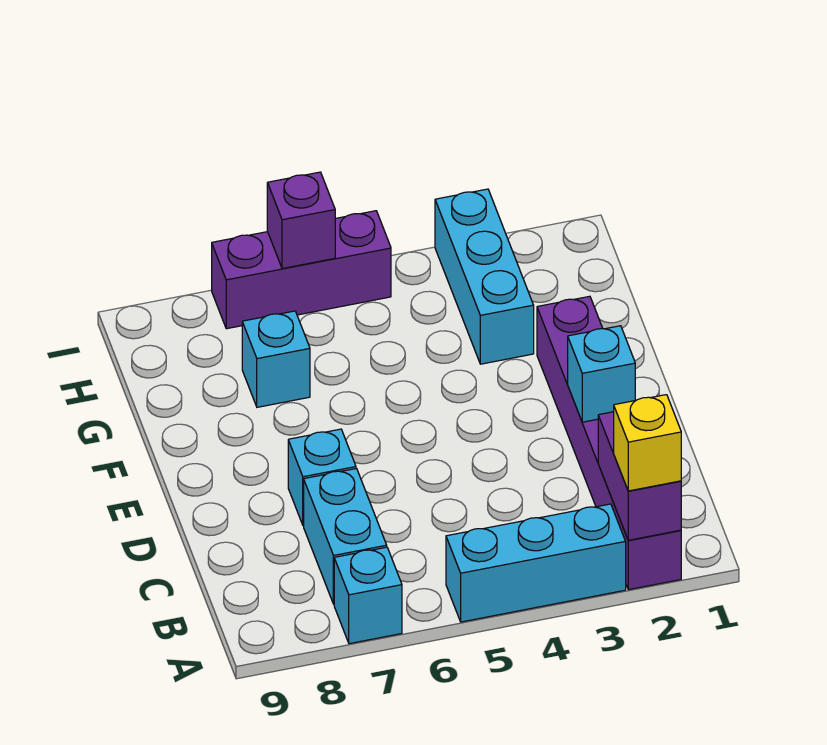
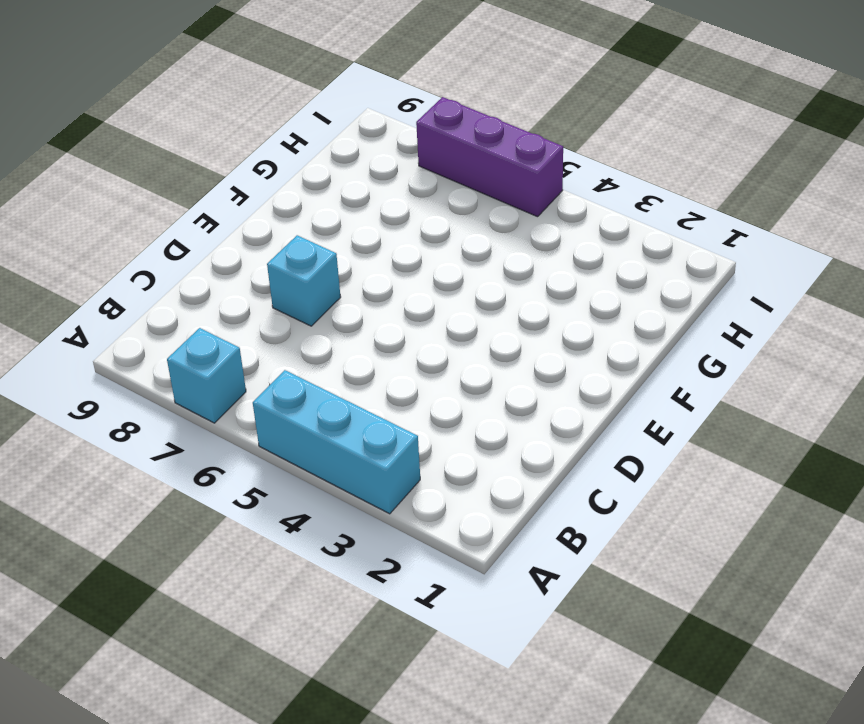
none -> purple brick A2:F2 level 1
none -> cyan brick B7:C7 level 1
none -> cyan brick G3:I3 level 1

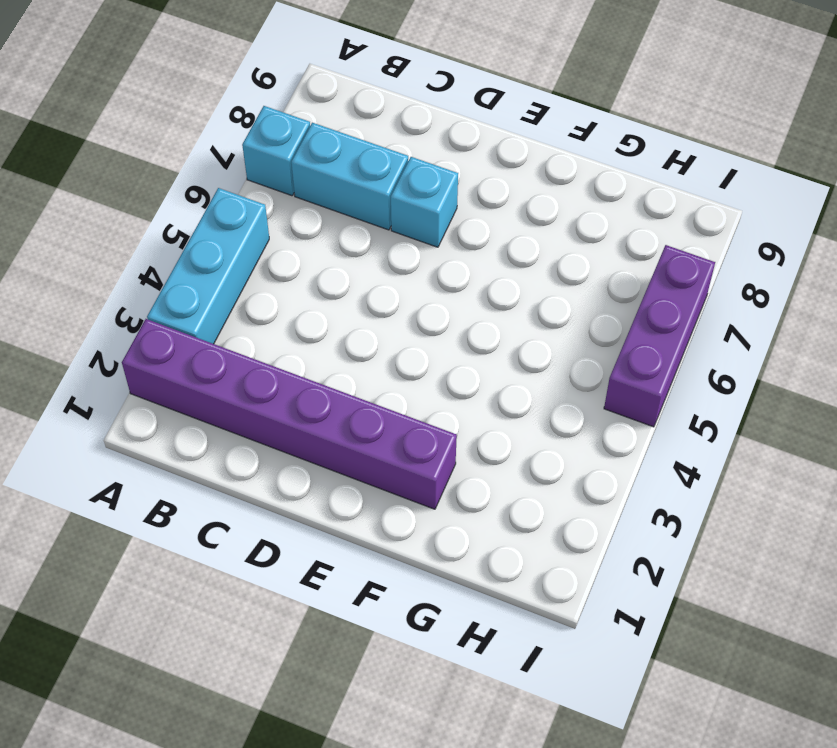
none -> cyan brick G3:I3 level 1
none -> cyan brick G7 level 1
none -> purple brick A2:B2 level 2

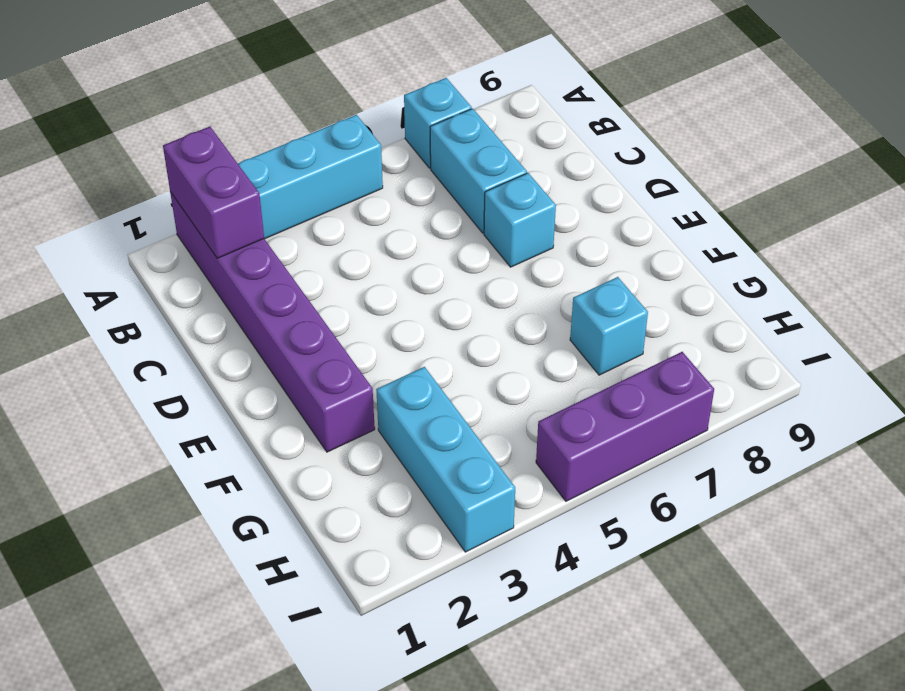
none -> cyan brick D2 level 2
none -> purple brick I6 level 2
none -> yellow brick A2 level 3

